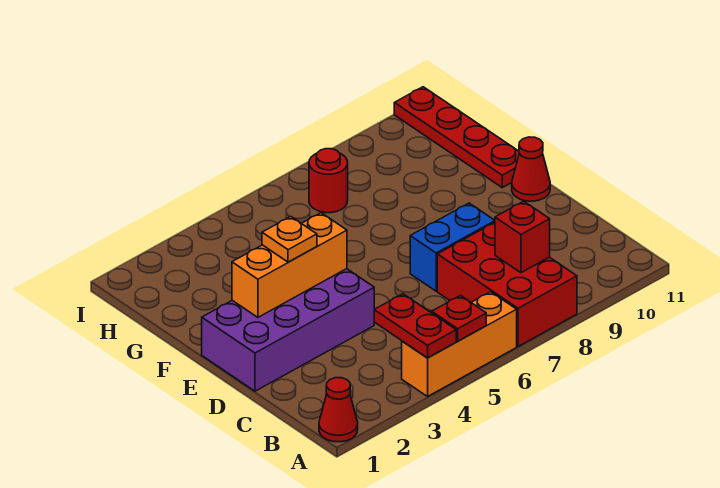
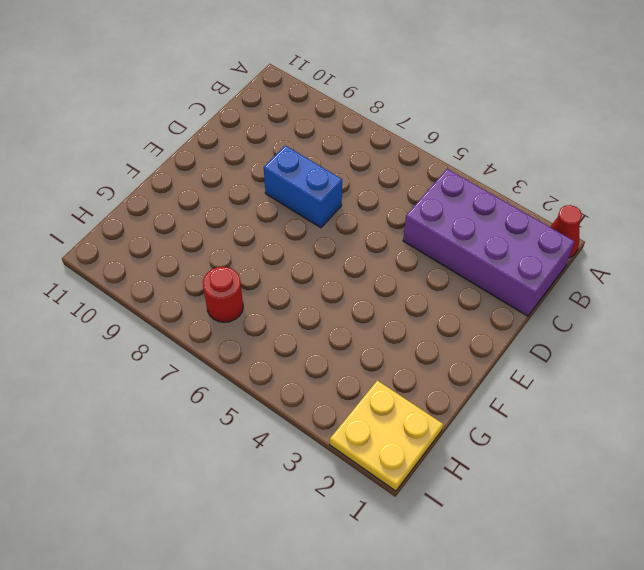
purple brick B1:C4 level 1 -> purple brick D1:E4 level 1
yellow plate H1:I2 level 1 -> none
none -> orange brick A4:A6 level 1
none -> red brick A7:C8 level 1
none -> red cone E11 level 1

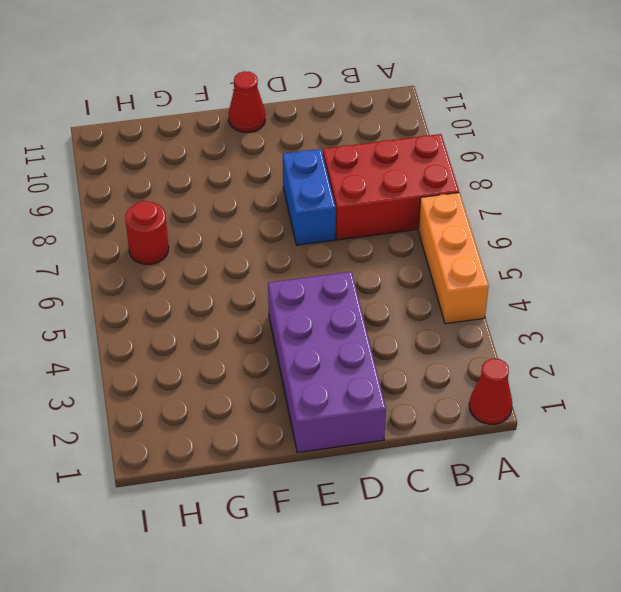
none -> red plate F11:I11 level 1
none -> red plate A4:B4 level 2
none -> red plate A5 level 2

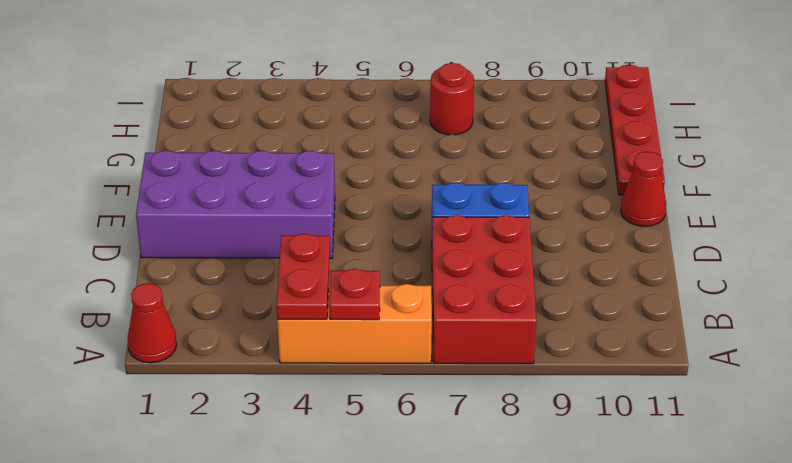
none -> red brick B8 level 2
none -> orange brick E2:E4 level 2
none -> orange plate E3 level 3

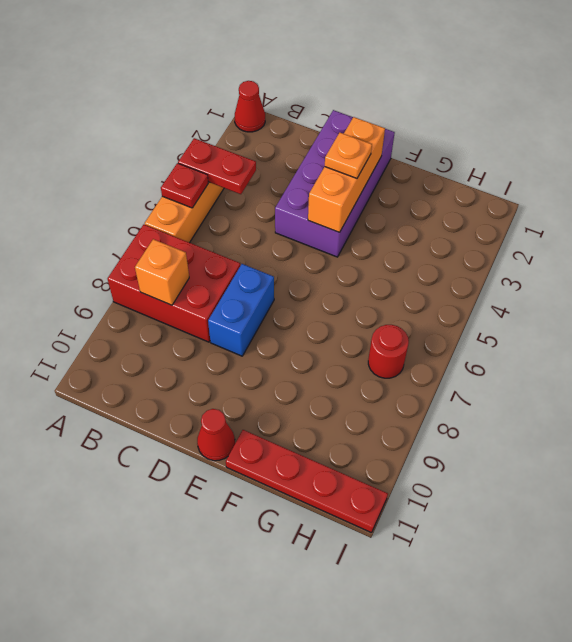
orange brick B8 level 2 -> red brick B8 level 2

